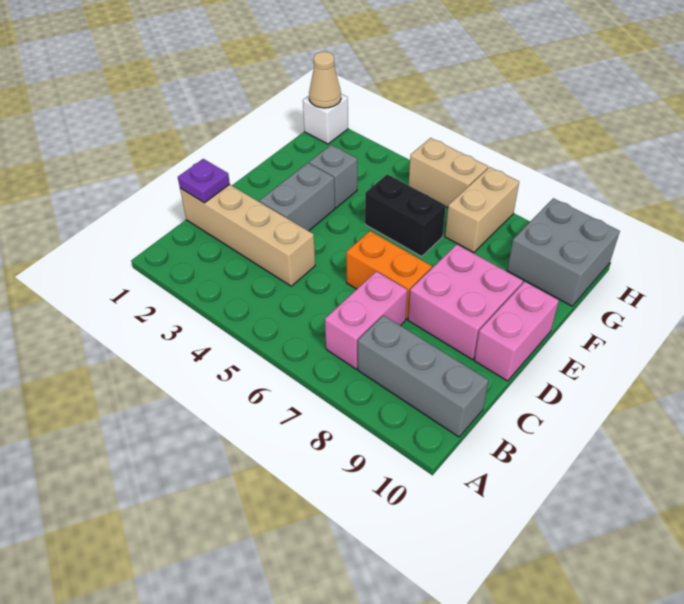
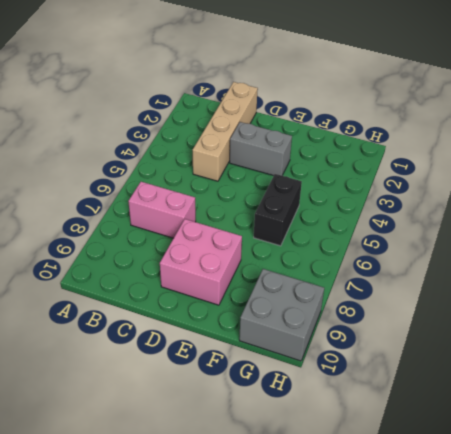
none -> grey brick B8:B10 level 1
none -> orange brick D6:D7 level 1
none -> pink brick D10:E10 level 1

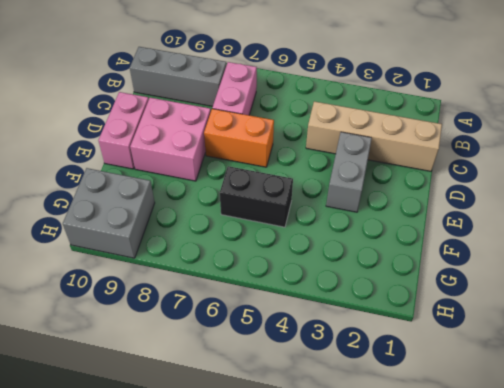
none -> grey brick F3 level 1
none -> tan brick G7:H7 level 1
none -> white brick H1 level 1

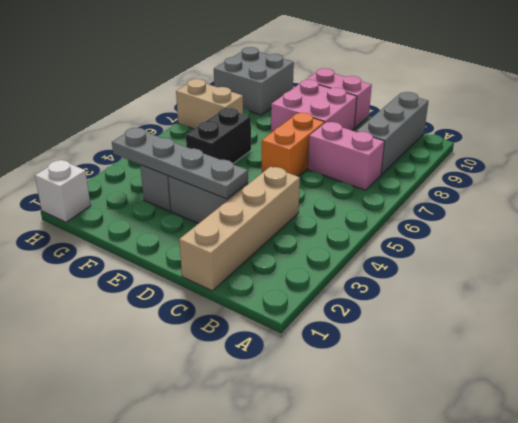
grey plate D3:G3 level 2 -> none
none -> tan brick H5:H6 level 1
none -> purple plate C1 level 2
none -> tan cone H1 level 2

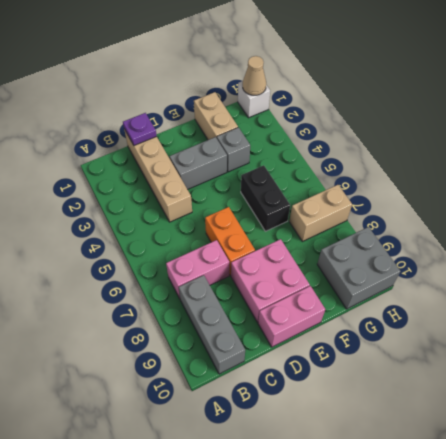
tan brick F1:F2 level 1 -> tan brick H5:H6 level 1

